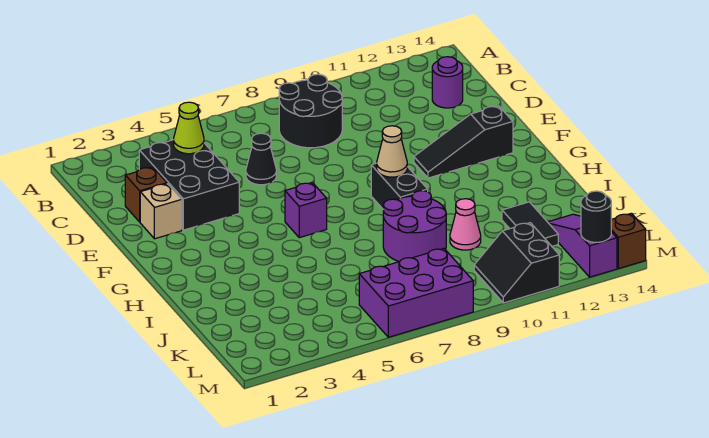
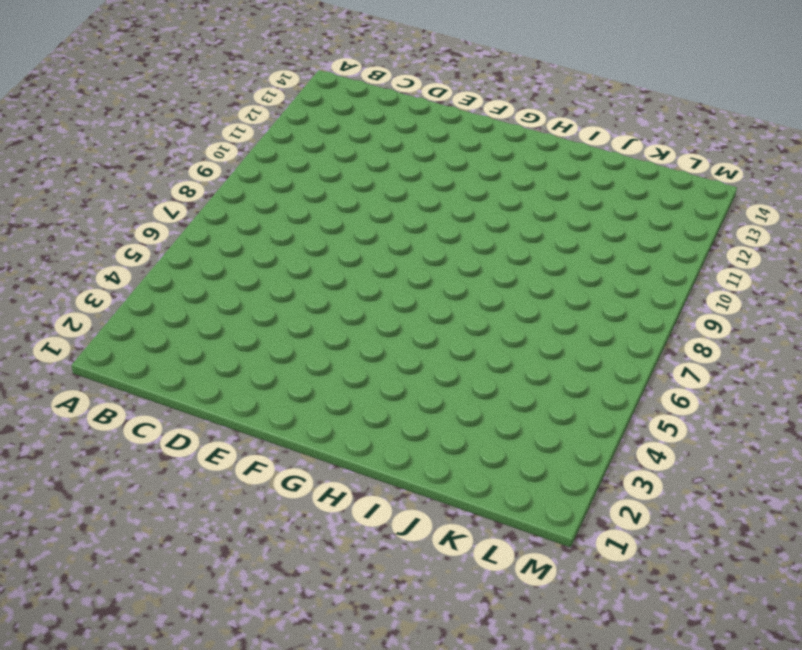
none -> black round brick B8:C9 level 1
none -> black brick C3:E4 level 1
none -> purple round brick C13 level 1

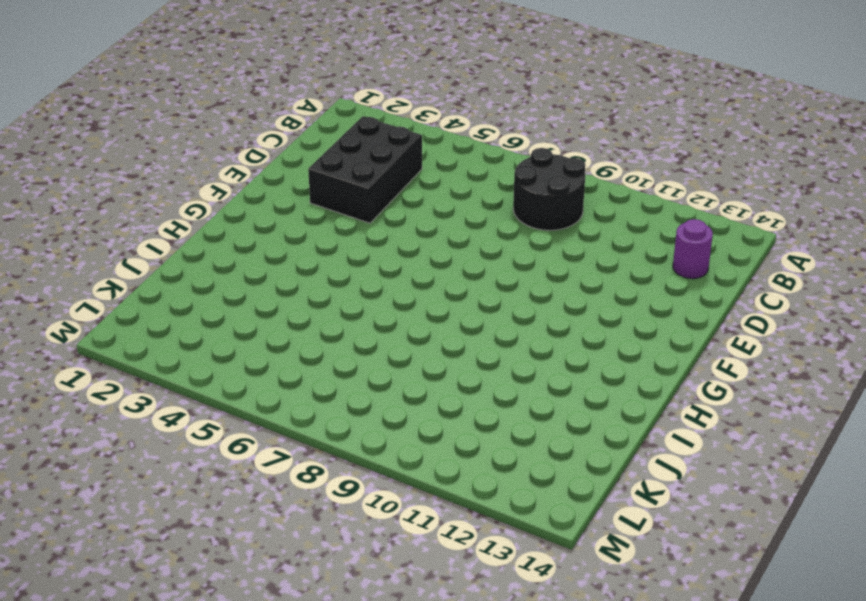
none -> brown brick D2 level 1
none -> black cone D6 level 1
none -> tan brick E2 level 1

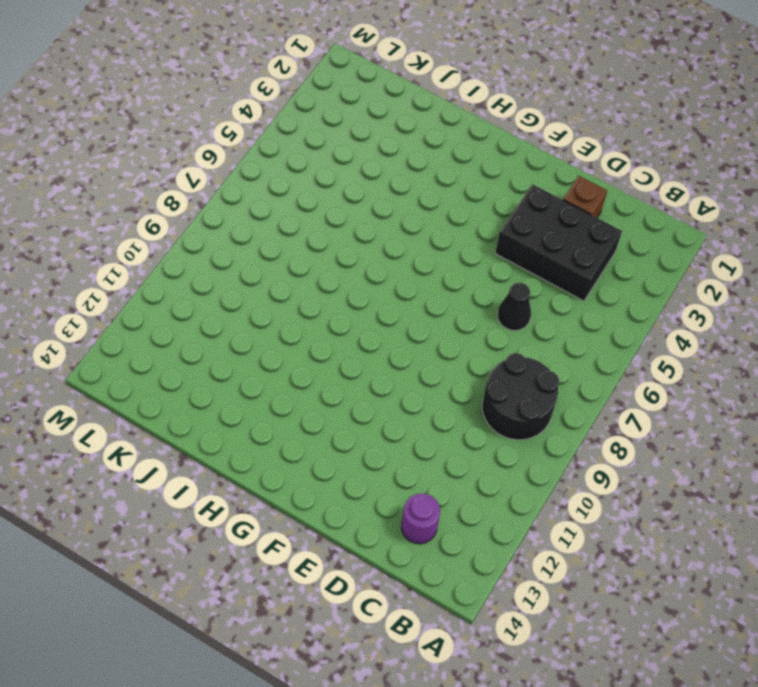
none -> tan brick E2 level 1
none -> black slope F11:F13 level 1 top 13
none -> purple brick G6 level 1

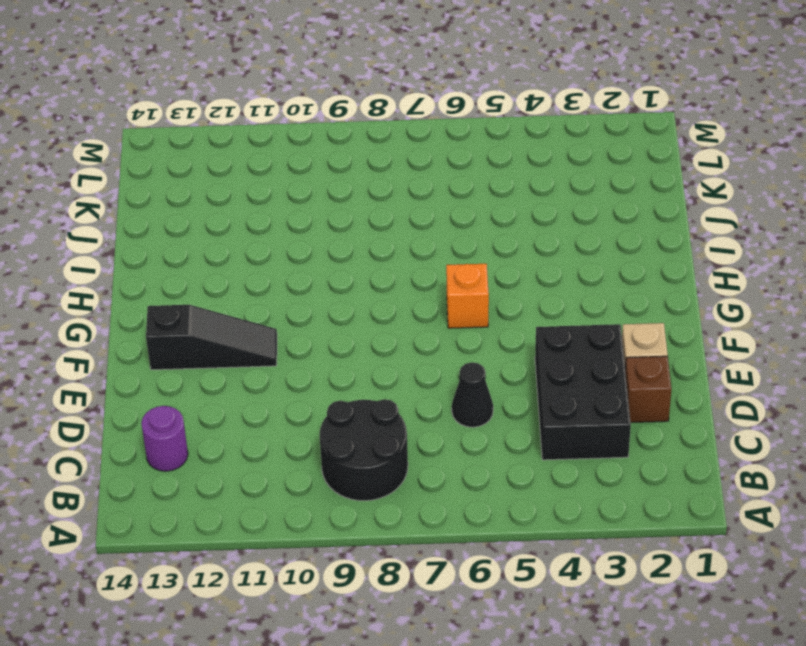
orange brick G6 level 1 -> purple brick G6 level 1
none -> black brick G9:H9 level 1
none -> purple round brick I8:J9 level 1
none -> pink cone J10 level 1

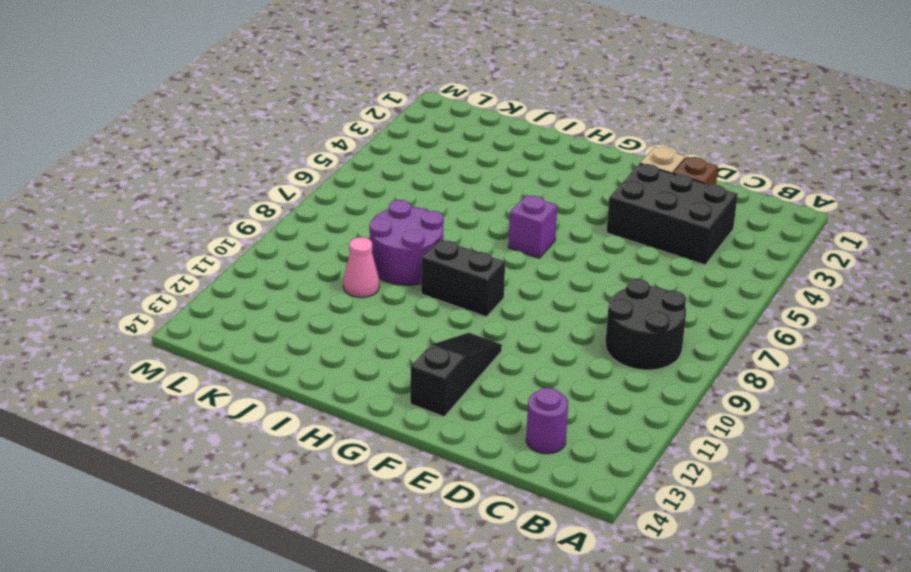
none -> black cone D6 level 1
none -> black tile J12:K12 level 1
none -> purple slope K13:M13 level 1 top M

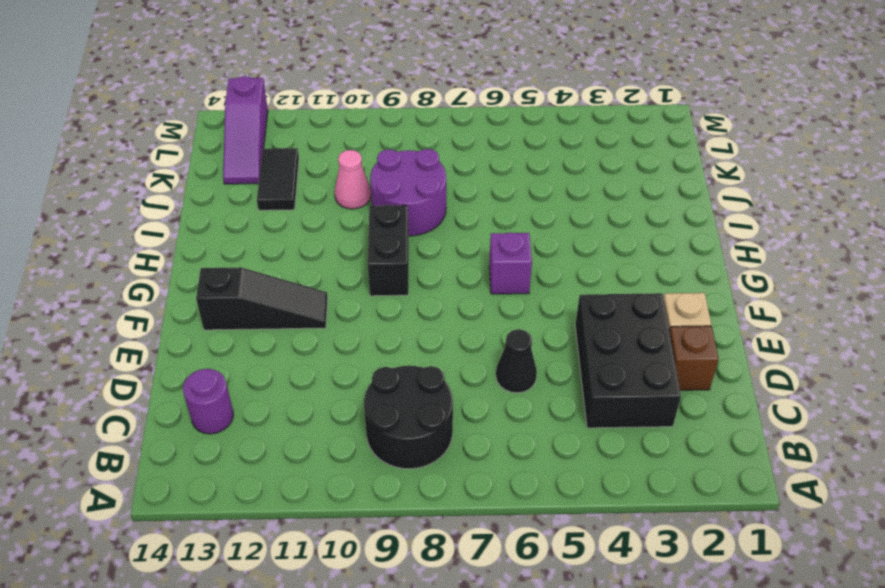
none -> purple brick L6:M8 level 1
none -> black slope L10:M11 level 1 top 11
none -> brown brick M14 level 1

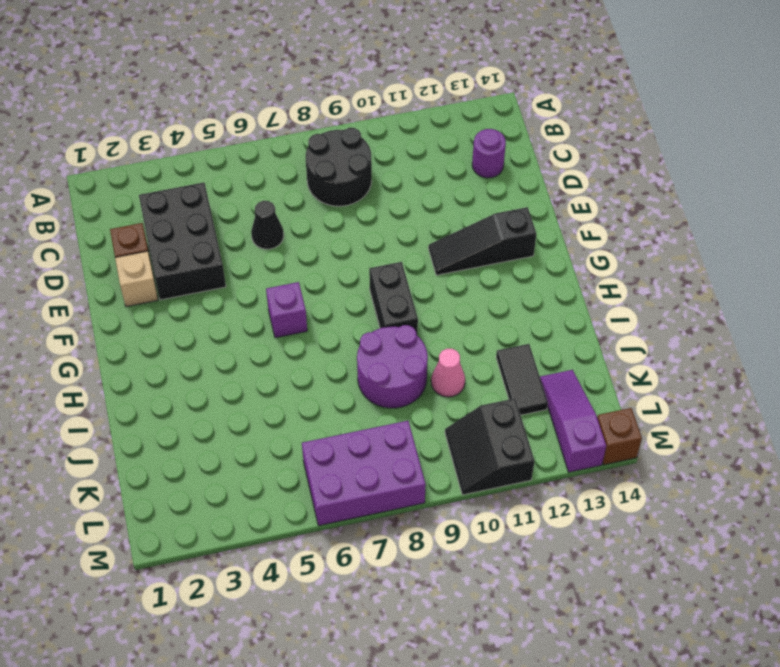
none -> lime cone C4 level 2
none -> tan cone G9 level 2
none -> black round brick M13 level 2

